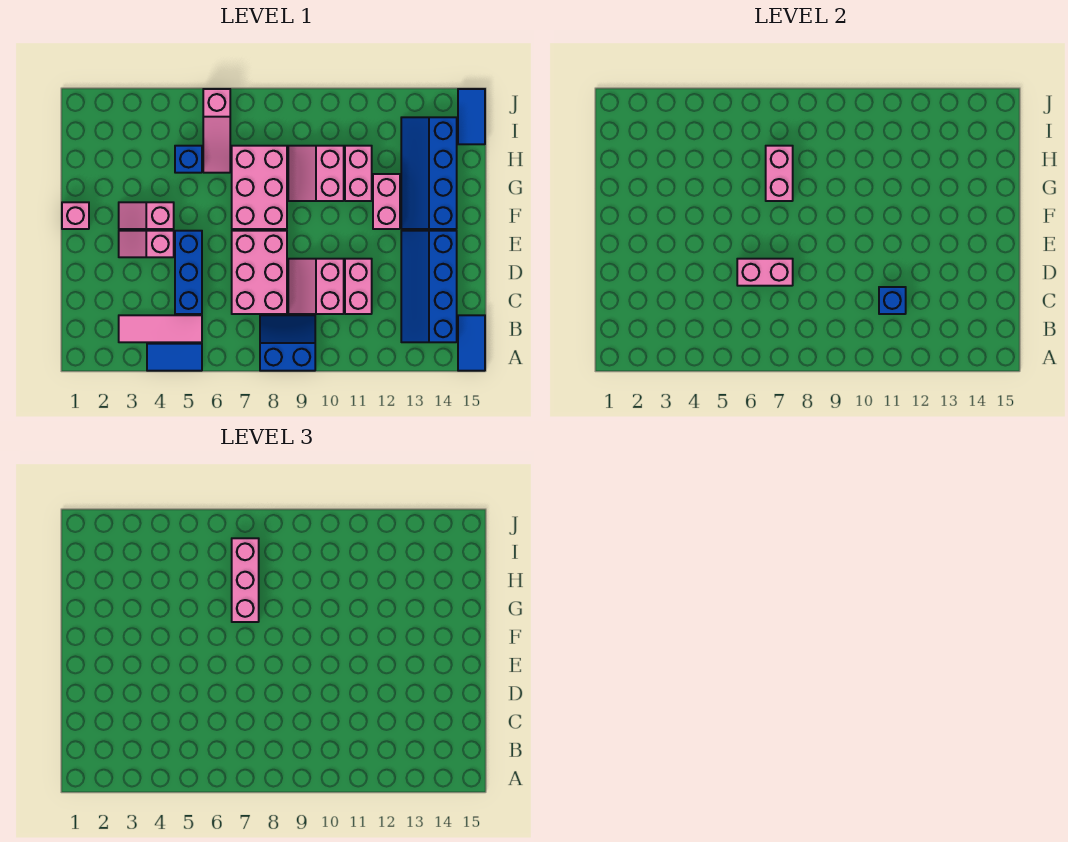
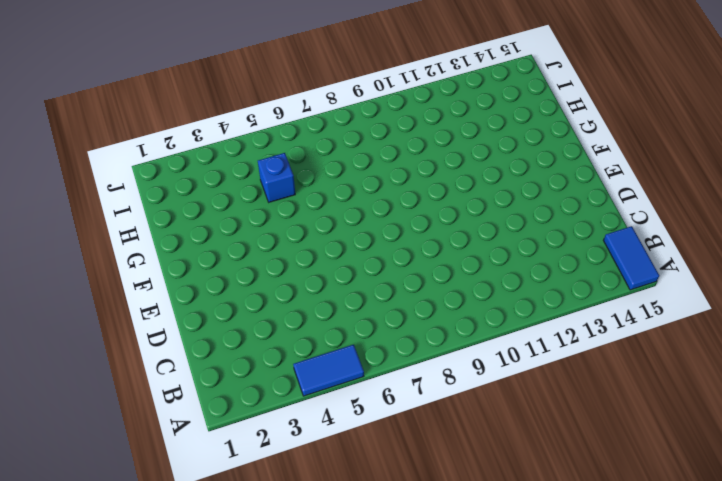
none -> blue slope A8:B9 level 1 top A
none -> pink tile B3:B5 level 1
none -> blue slope B13:E14 level 1 top 14

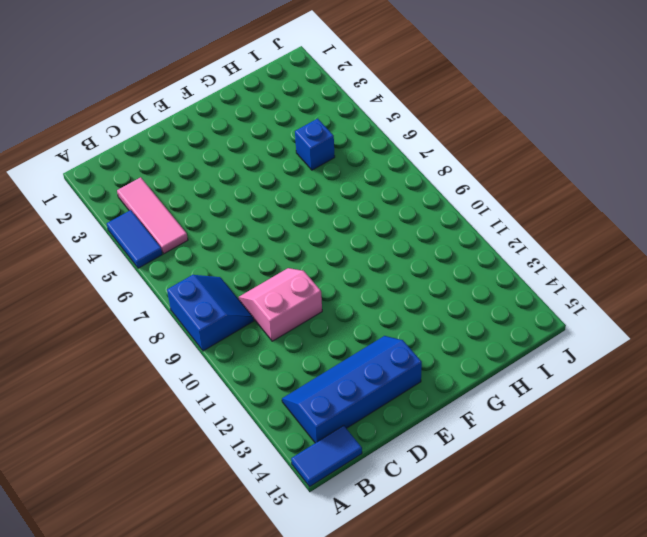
none -> blue brick C5:E5 level 1
none -> pink brick C7:E8 level 1
none -> pink brick C11:D11 level 1

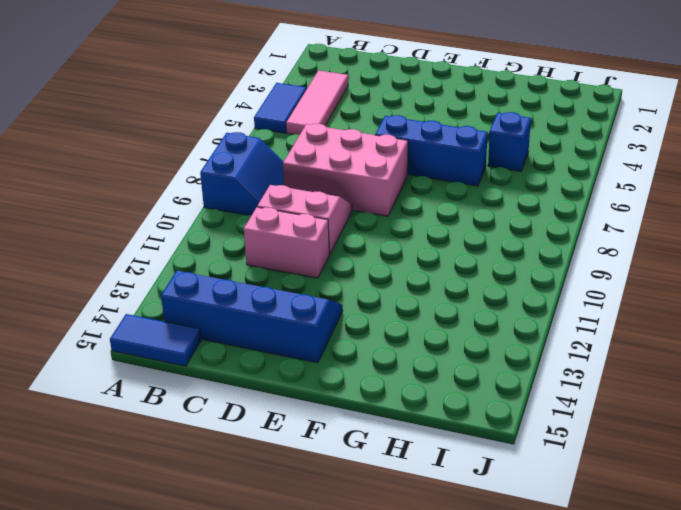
blue brick E6:G6 level 1 -> blue brick C5:E5 level 1
none -> pink slope E3:E4 level 1 top 4
none -> pink brick F1 level 1
none -> pink slope F3:F4 level 1 top 4

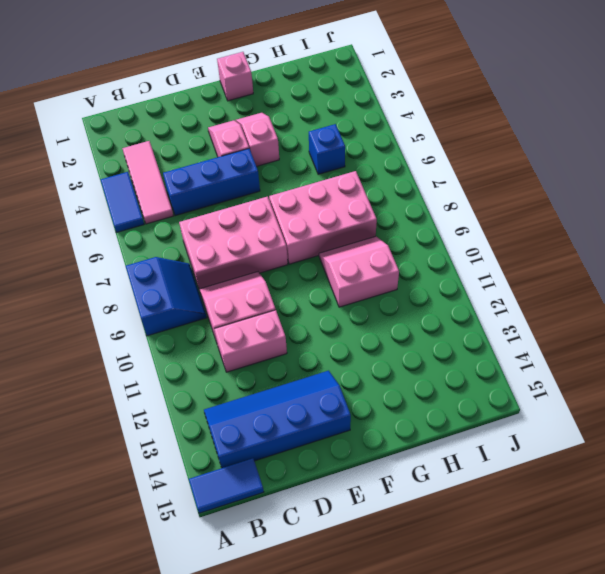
none -> pink brick F12:G12 level 1
none -> blue slope F13:I14 level 1 top 14
none -> pink brick G11:H11 level 1

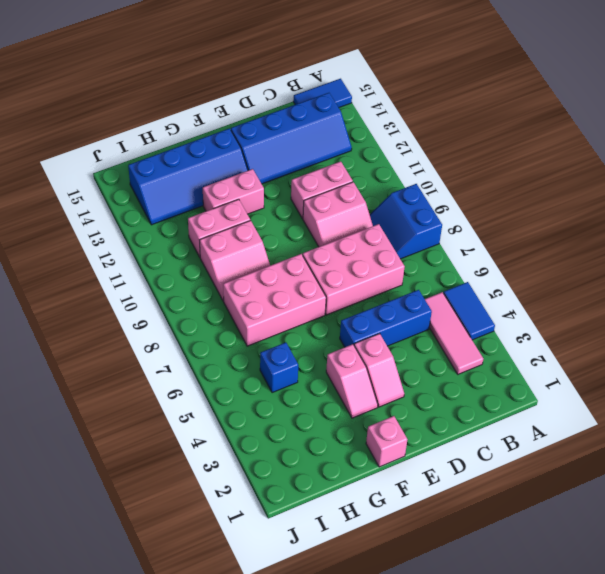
none -> pink slope H6:J6 level 1 top J
none -> blue tile I15:J15 level 1
none -> blue brick C11 level 2

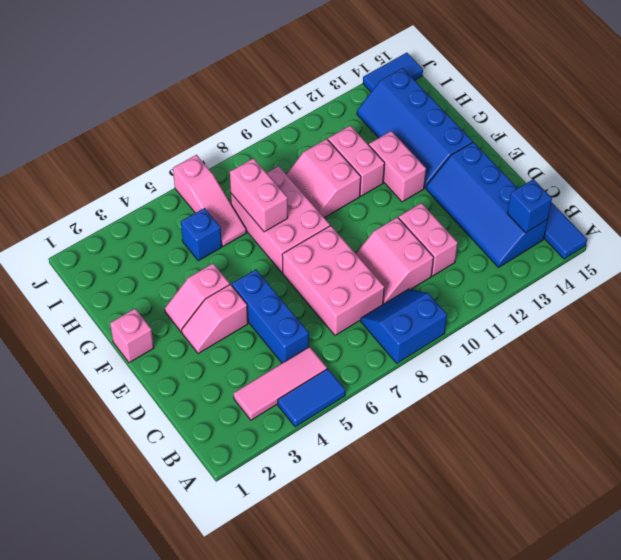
blue brick B14 level 2 -> blue brick C11 level 2
blue tile J14:J15 level 1 -> blue tile I15:J15 level 1
none -> pink brick D6:D7 level 2
none -> pink brick G7:I7 level 3

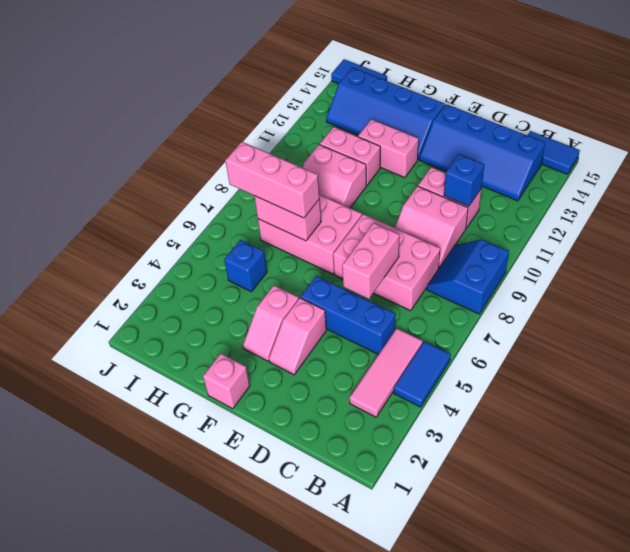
none -> pink slope H6:J6 level 1 top J

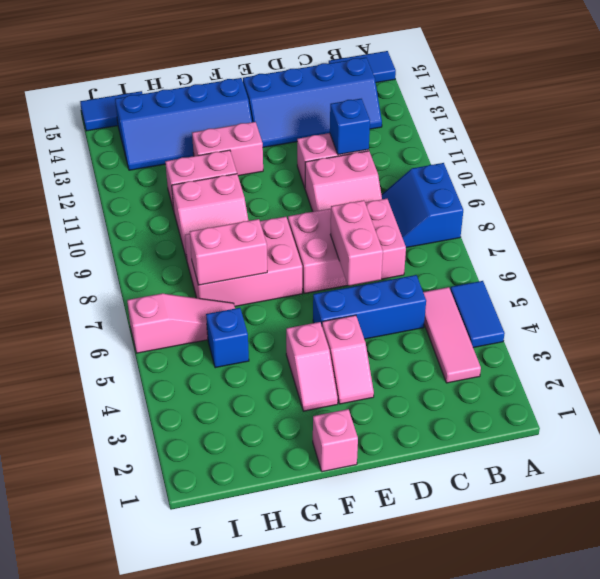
none -> pink brick G7:I7 level 3

